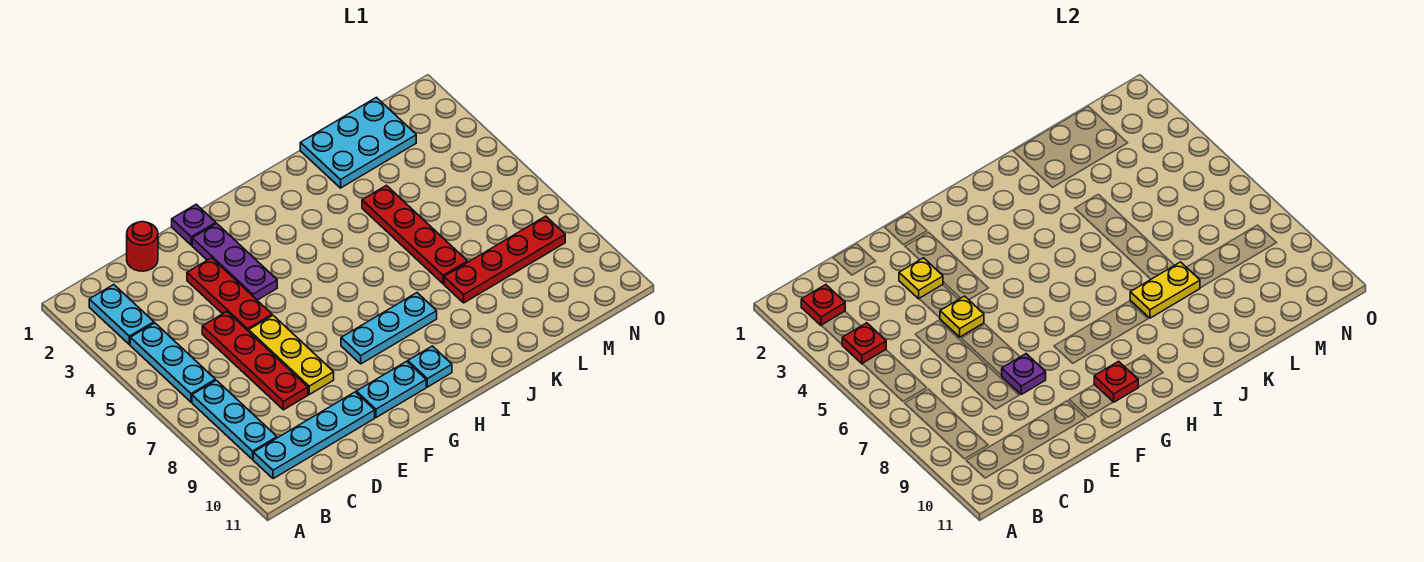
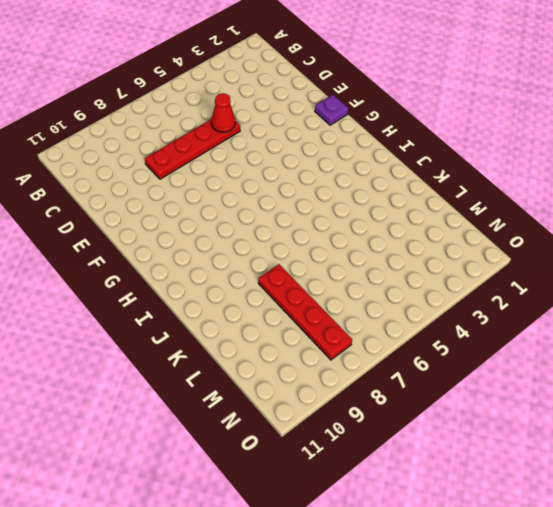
red cone D5 level 2 -> none
none -> cyan plate B2:B3 level 1
none -> cyan plate B4:B6 level 1
none -> cyan plate B7:B9 level 1

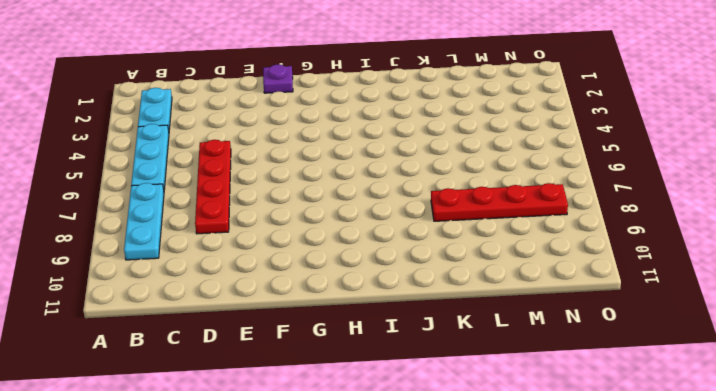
none -> cyan plate B10:E10 level 1
none -> red round brick D1 level 1
none -> red plate E3:E5 level 1

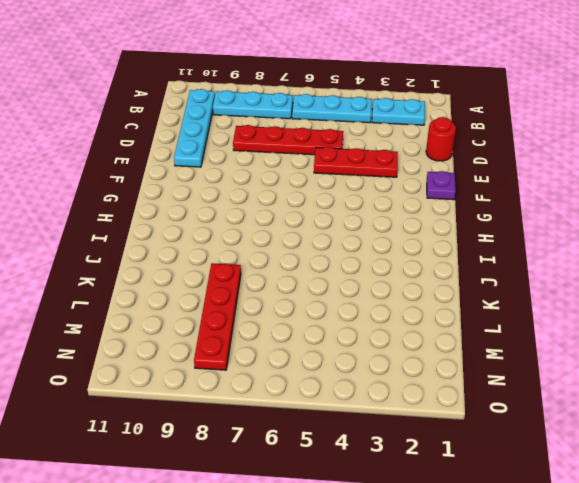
none -> yellow plate E6:E8 level 1
none -> purple plate F2:F4 level 1
none -> cyan plate F10:G10 level 1

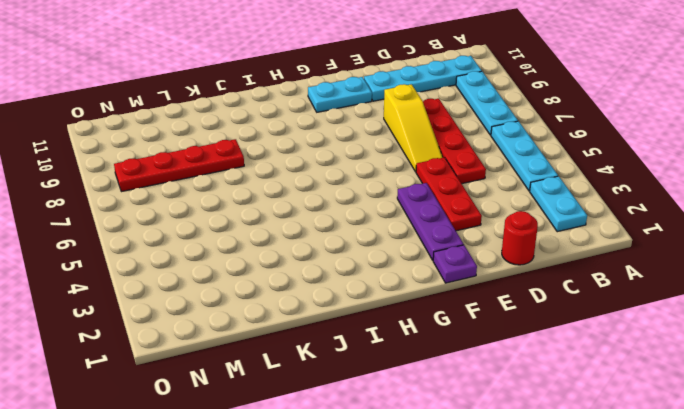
yellow slope E6:E8 level 1 top 8 -> yellow plate E6:E8 level 1
none -> cyan plate G8:I8 level 1
none -> cyan plate H10 level 1
none -> cyan plate K1:M2 level 1

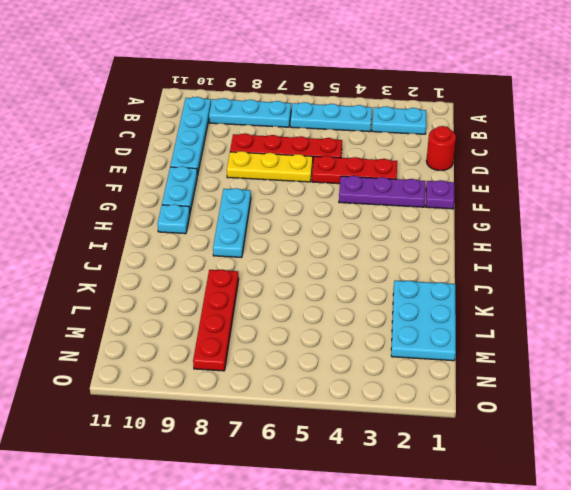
none -> red plate K4:K7 level 1
none -> red plate B2 level 2
none -> red plate B4 level 2

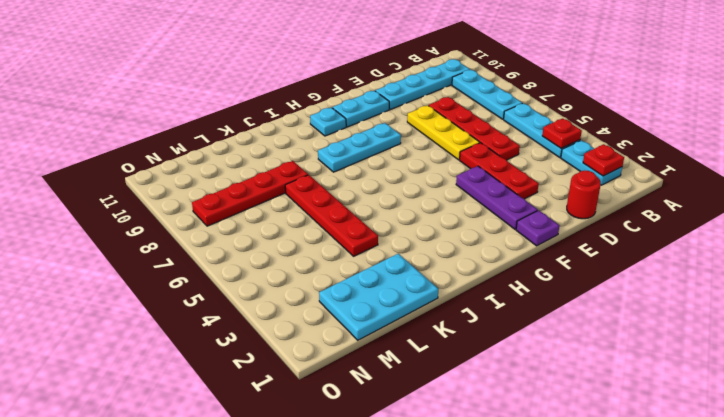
none -> yellow plate E3 level 2
none -> yellow plate E5 level 2
none -> purple plate E8 level 2

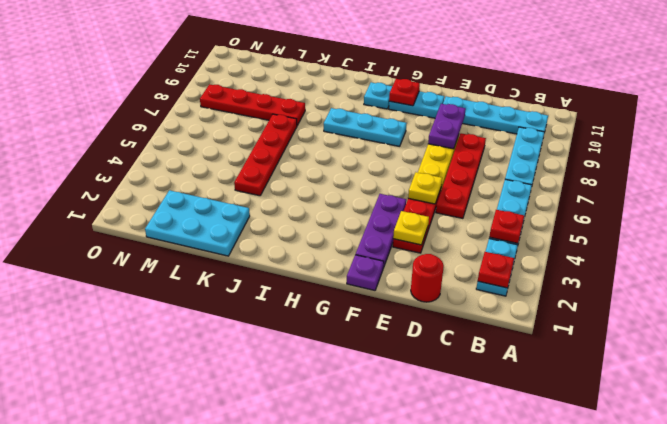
purple plate E8:E9 level 2 -> purple plate E8 level 2
none -> yellow plate J8:K8 level 2

